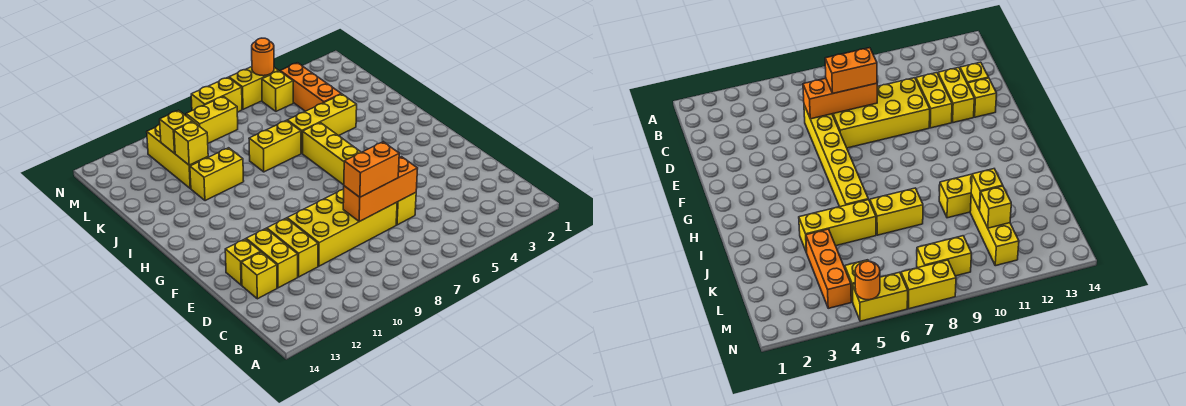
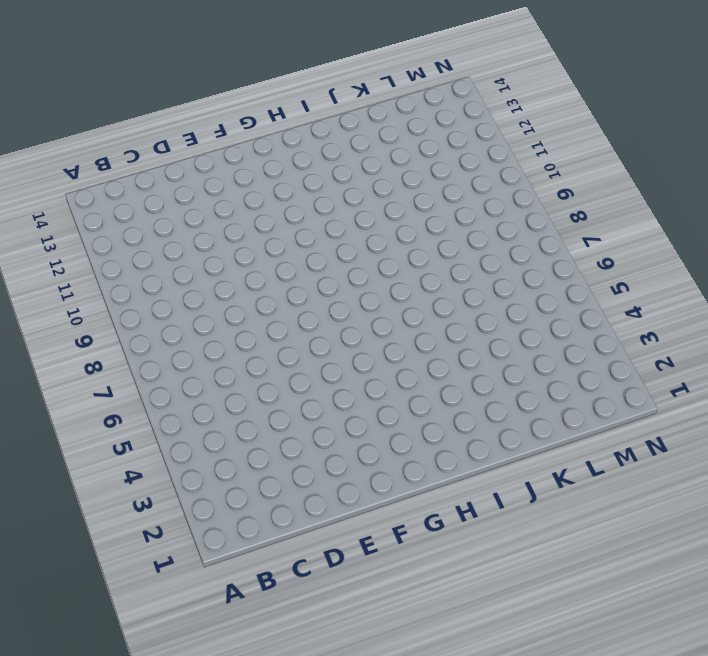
none -> yellow brick D6:I6 level 1
none -> yellow brick D7:E10 level 1
none -> yellow brick D11:E11 level 1

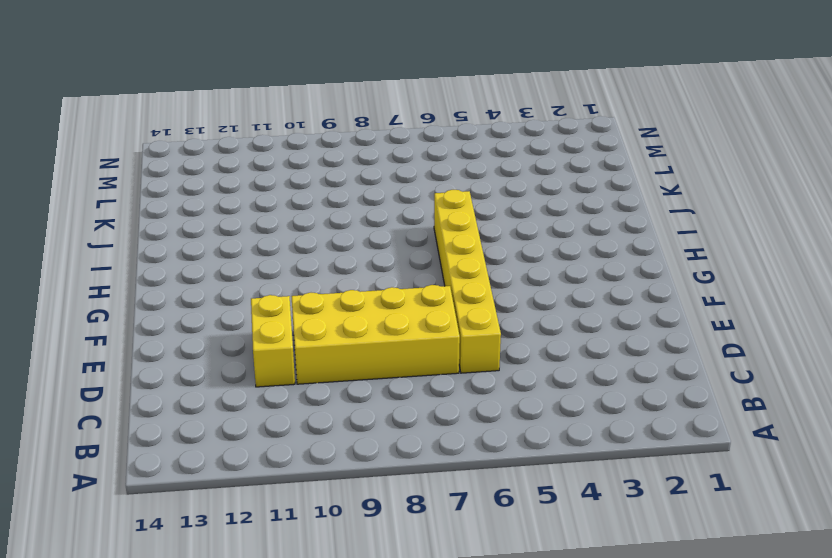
none -> yellow brick D12:E12 level 1
none -> yellow brick D13 level 1
none -> yellow brick E13 level 1

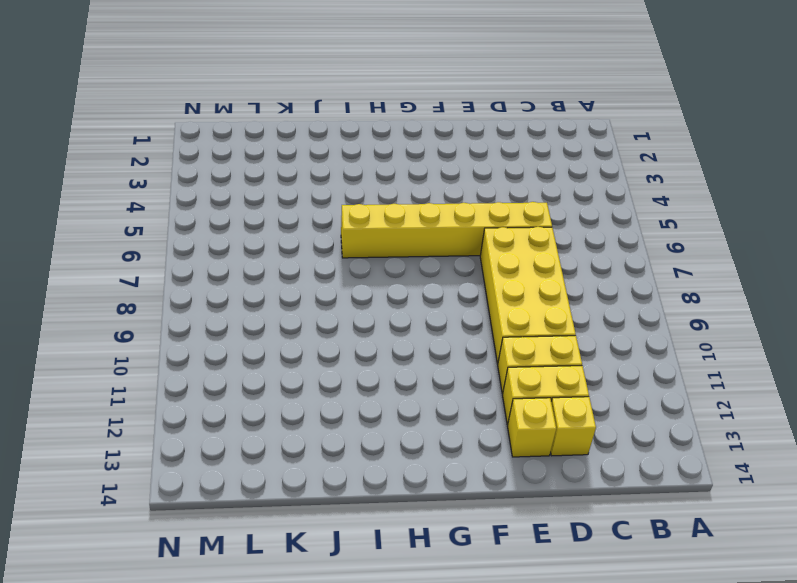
none -> yellow brick J4:J6 level 1
none -> yellow brick J7:J8 level 1
none -> yellow brick J10:J11 level 1

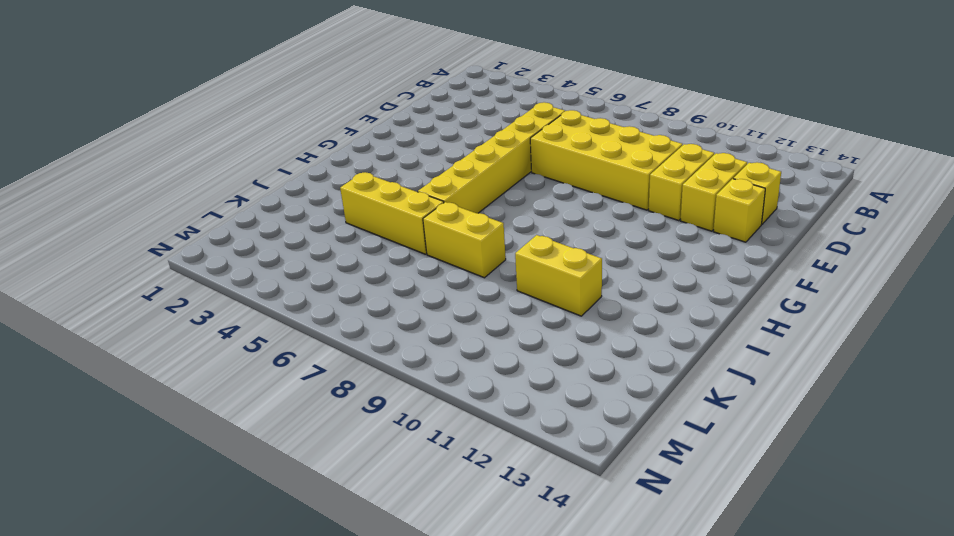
none -> orange brick K4:M4 level 1
none -> yellow brick K11:M11 level 1
none -> yellow brick M5 level 1

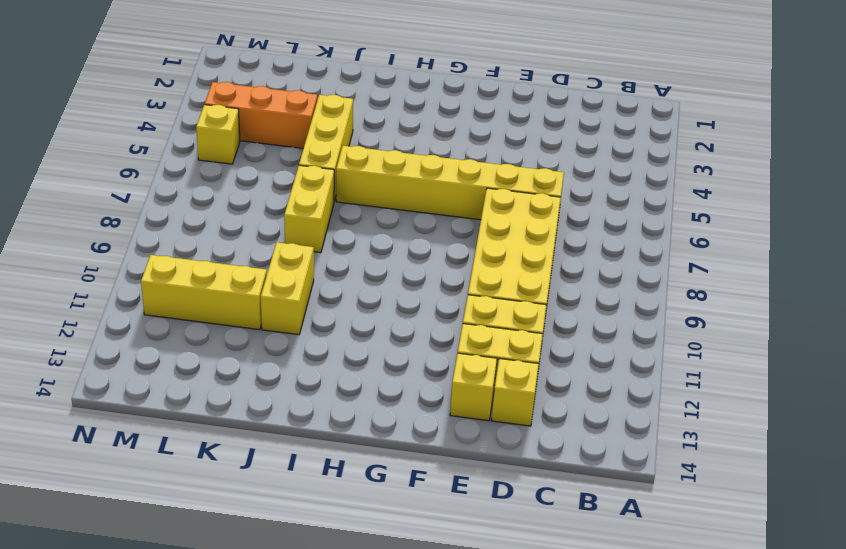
none -> yellow brick M8:M9 level 1
none -> yellow brick N5:N6 level 1
none -> yellow brick N7:N8 level 1

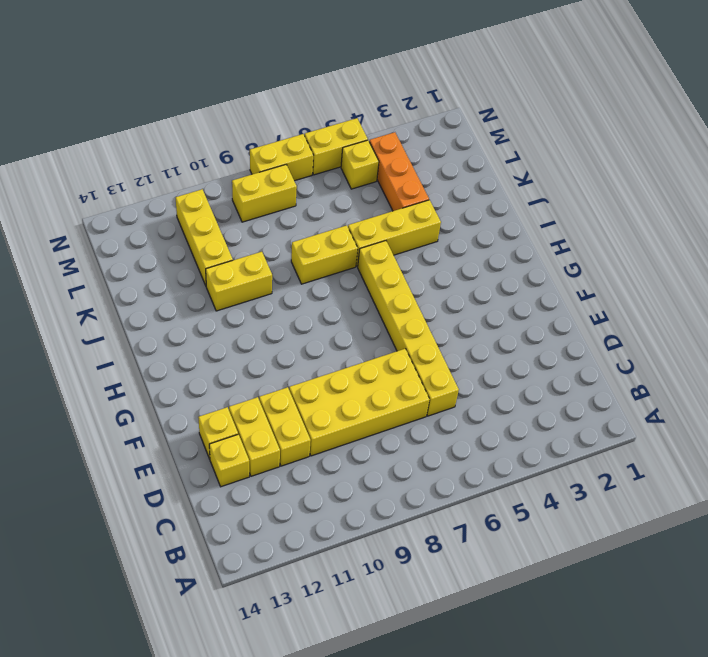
none -> orange brick D6:D8 level 2
none -> yellow brick K11 level 2
none -> yellow brick L11 level 2

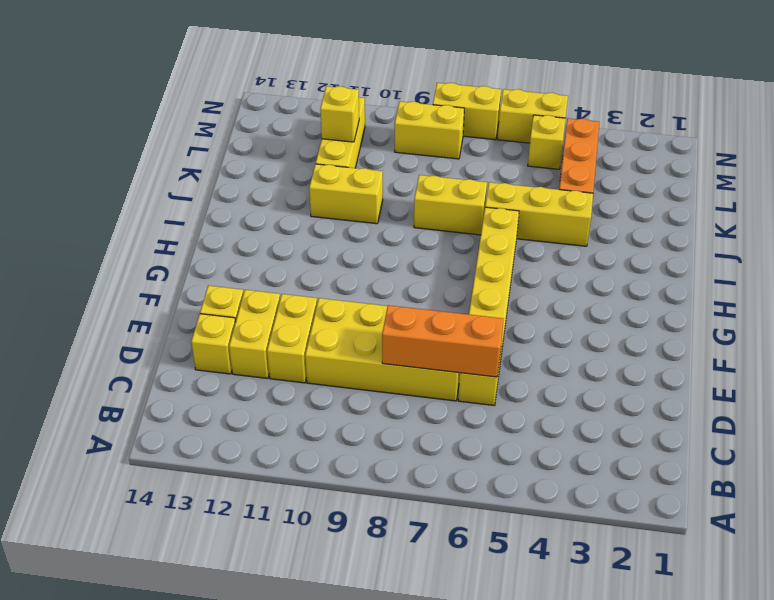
none -> yellow brick K11 level 2
none -> orange round brick N5 level 2
none -> orange brick D7:D8 level 3

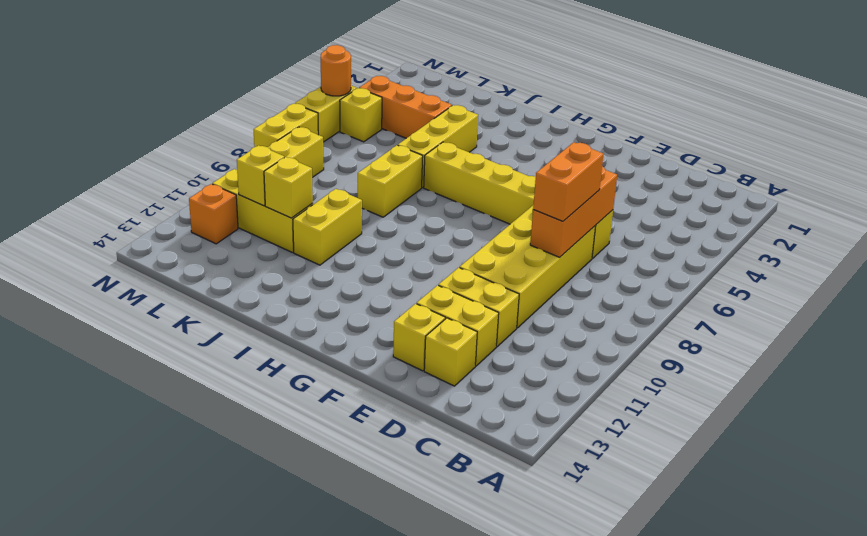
orange brick M12 level 1 -> none

